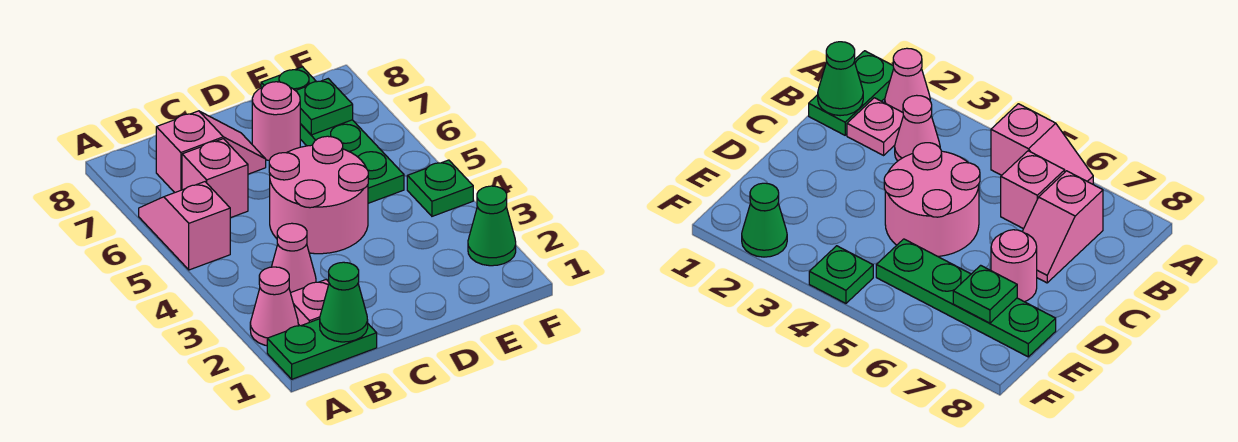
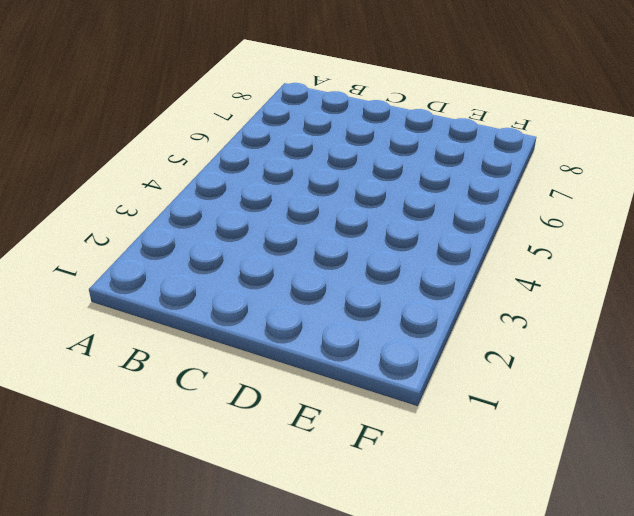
none -> green plate A1:B1 level 1
none -> pink cone A2 level 1
none -> pink slope A5:A6 level 1 top 5

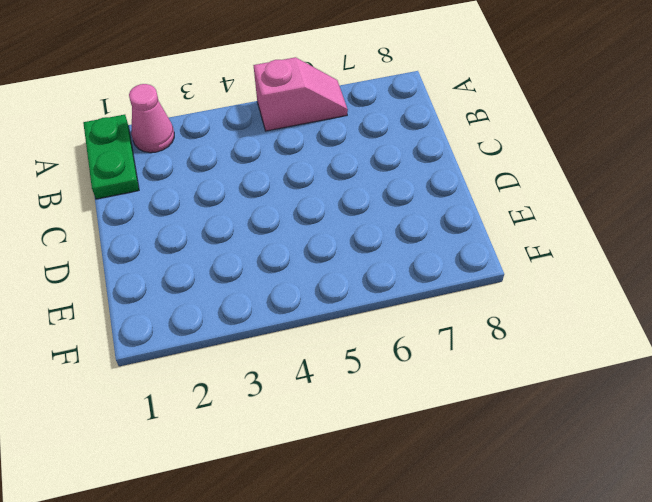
none -> pink plate B2 level 1
none -> pink cone B3 level 1
none -> pink brick B6 level 1

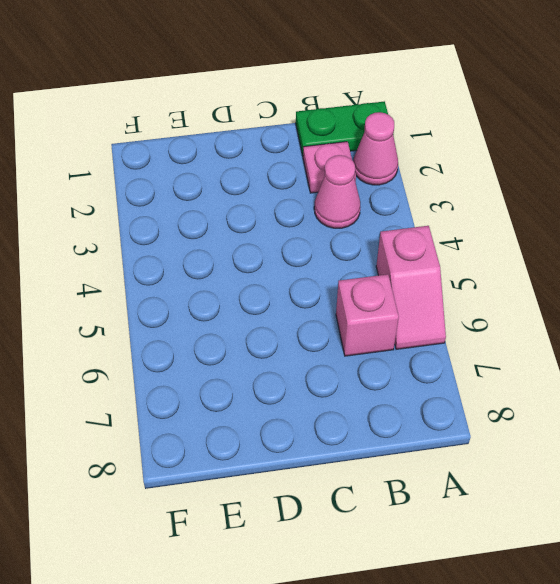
none -> pink slope B7:C7 level 1 top B
none -> pink round brick C4:D5 level 1
none -> pink round brick D7 level 1

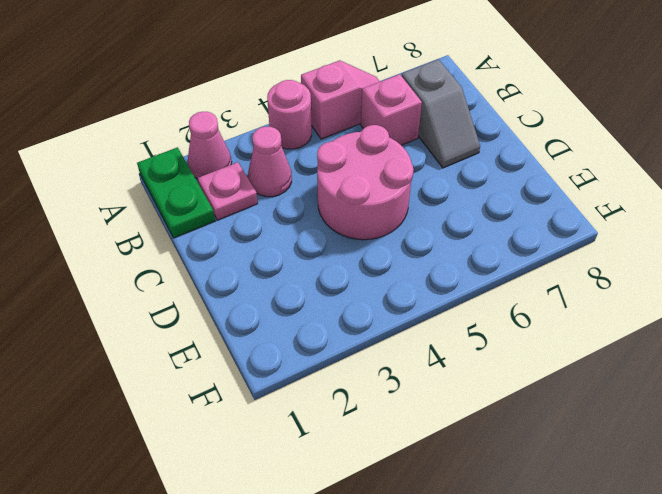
pink round brick A4 level 1 -> pink round brick D7 level 1
grey slope B7:C7 level 1 top B -> pink slope B7:C7 level 1 top B
none -> green plate E5:E8 level 1
none -> green cone F2 level 1
none -> green plate F4 level 1

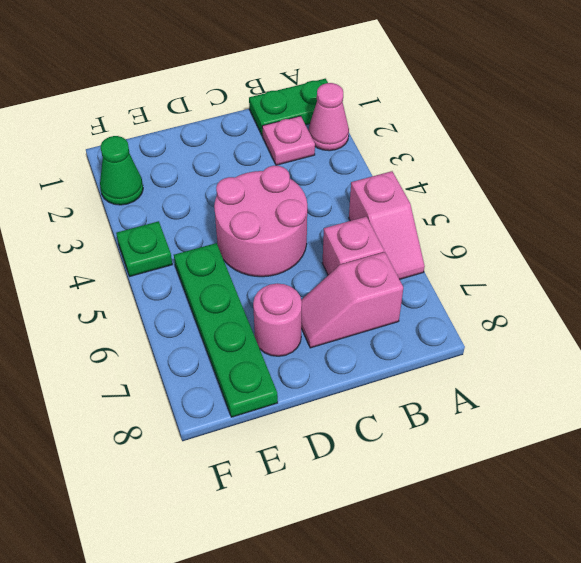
none -> pink cone B3 level 1
none -> green cone B1 level 2
none -> green plate E7 level 2

